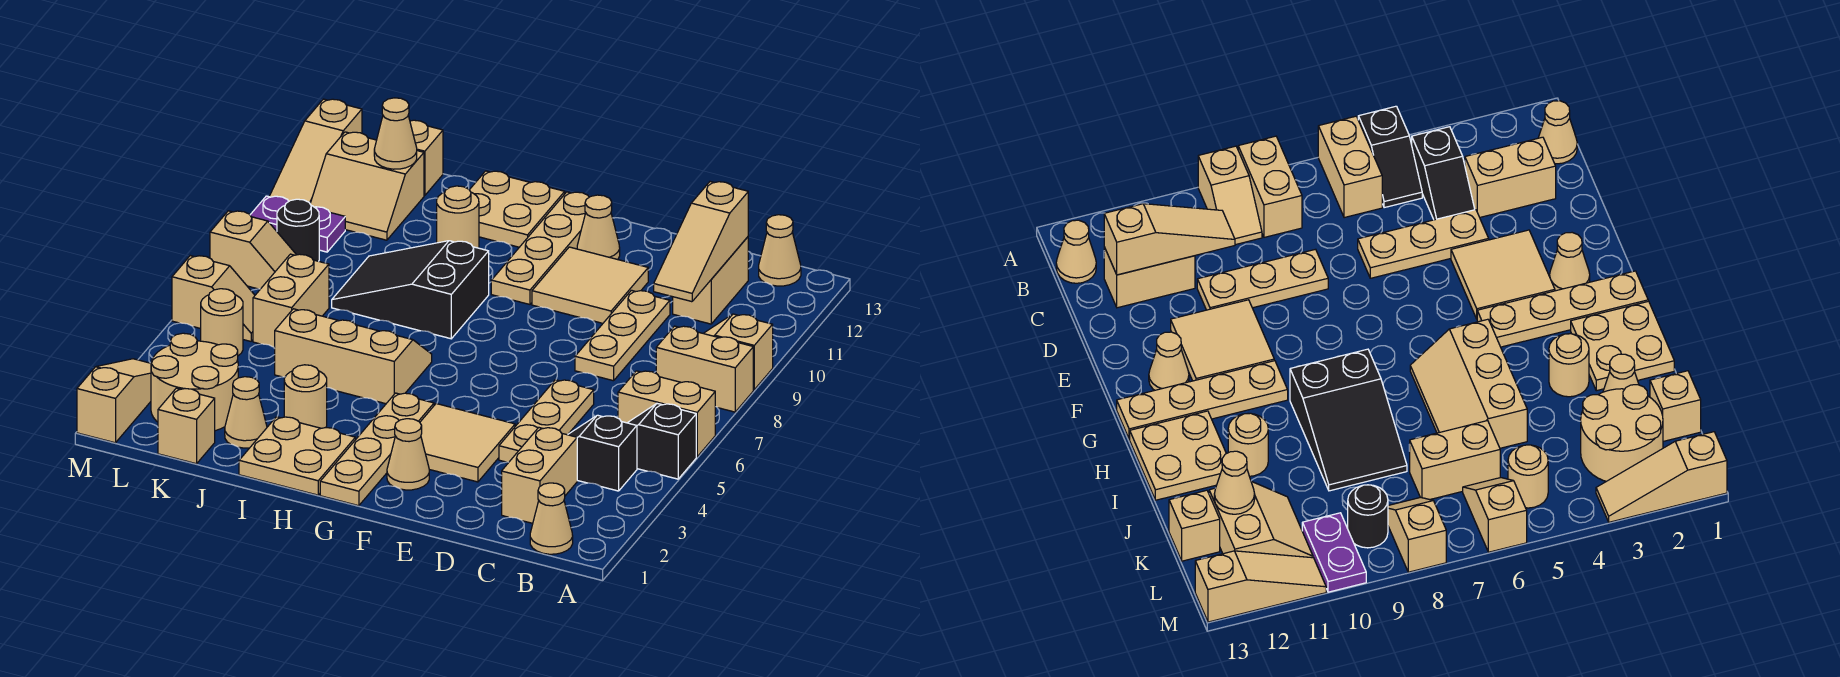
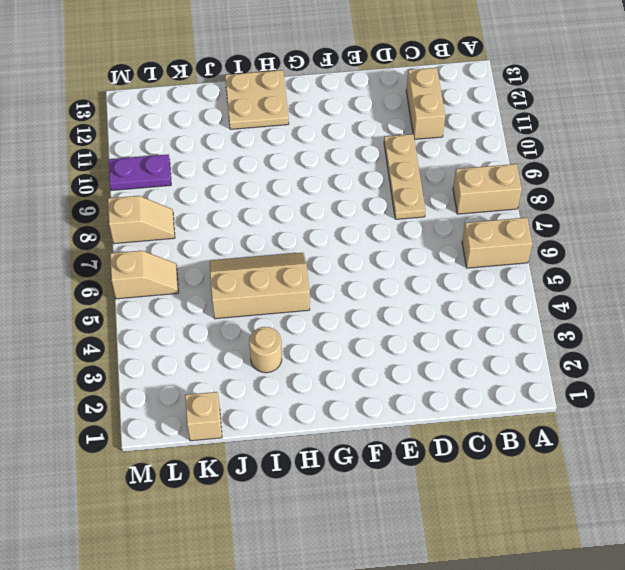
none -> black slope A5:B5 level 1 top A
none -> tan slope A9:B9 level 1 top A
none -> tan cone B1 level 1
none -> black slope B4:C4 level 1 top B

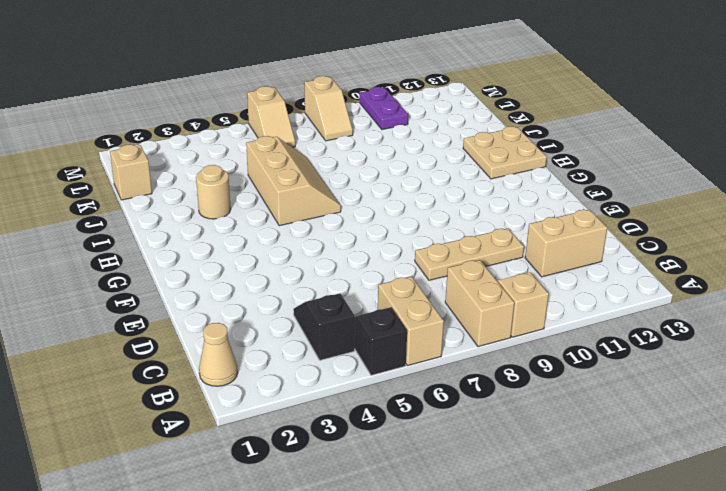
none -> tan cone B13 level 1
none -> tan brick C2:C3 level 1
none -> tan plate D4:D6 level 1
none -> tan tile E3:F4 level 1

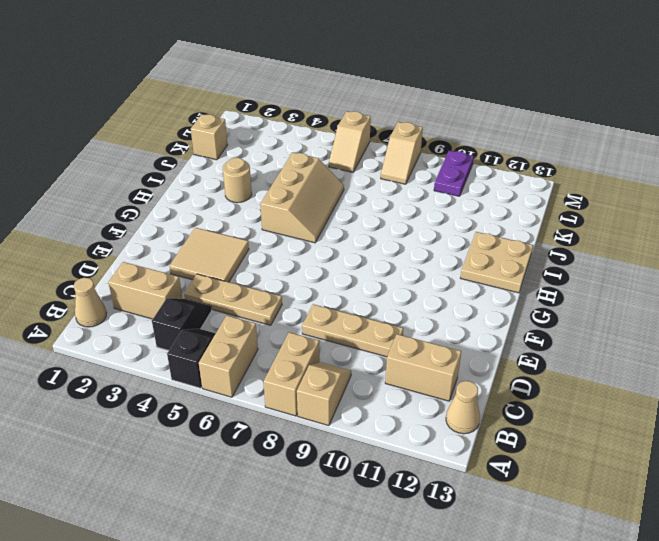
none -> tan tile E10:F11 level 1
none -> tan cone F2 level 1
none -> tan cone F12 level 1
none -> tan plate G1:G4 level 1

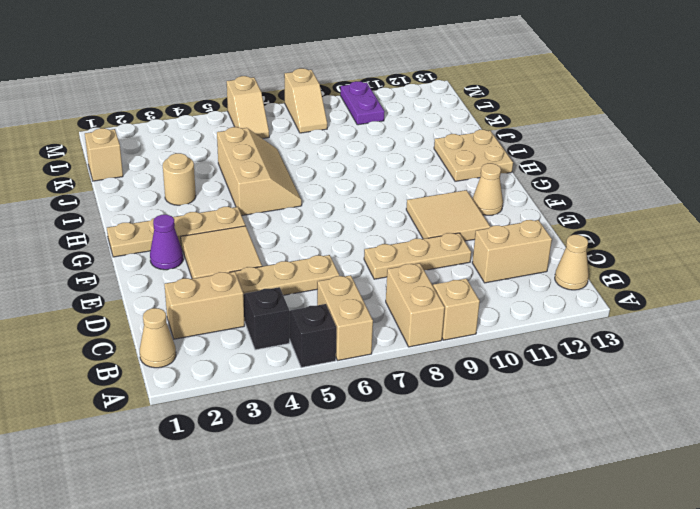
purple cone F2 level 1 -> tan cone F2 level 1
none -> tan plate G10:G13 level 1
none -> tan plate H1:I2 level 1
none -> black slope H8:J9 level 1 top H
none -> tan round brick I11 level 1

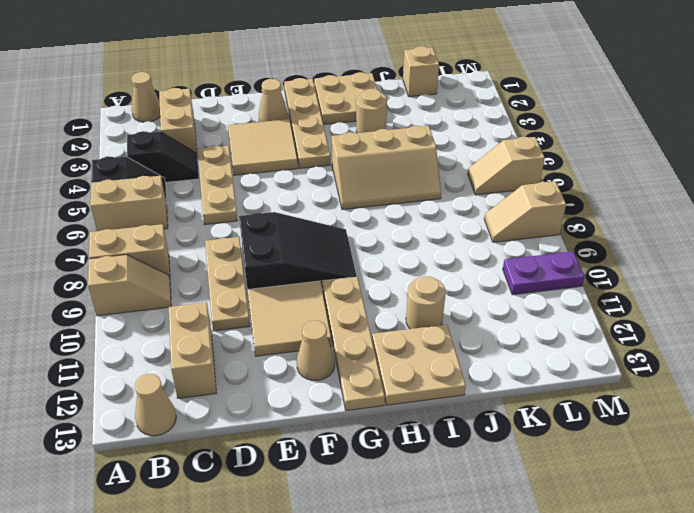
black slope E8:G9 level 1 top E -> black slope H8:J9 level 1 top H
none -> tan cone J2 level 1
none -> tan round brick K2:L3 level 1
none -> tan brick K6:K7 level 1
none -> tan slope K11:L12 level 1 top 12

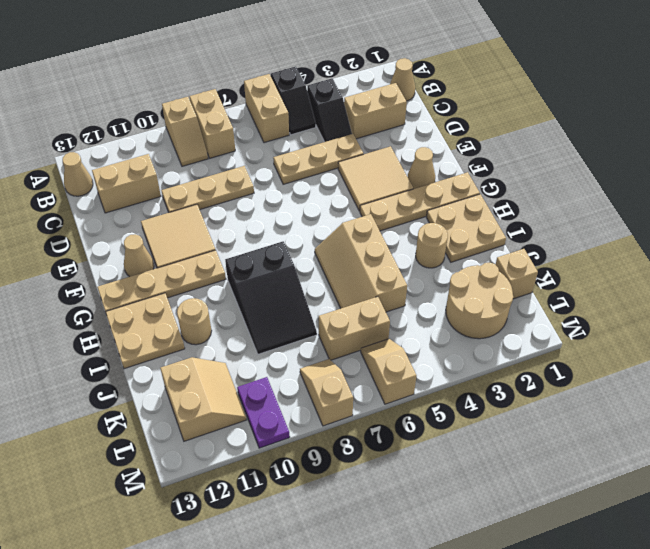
none -> tan cone J2 level 1
none -> tan brick K13 level 1
none -> tan round brick L5 level 1
none -> black round brick L9 level 1

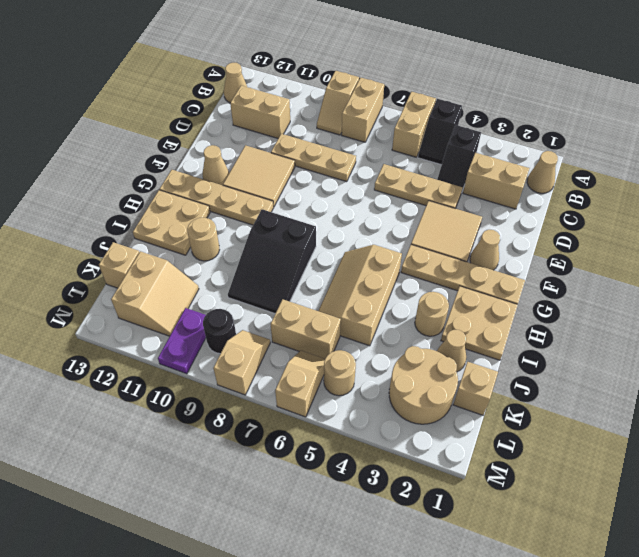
none -> tan slope M1:M3 level 1 top 1
none -> tan slope M11:M13 level 1 top 13
none -> tan slope C10:C12 level 2 top 12
none -> tan cone K12 level 2

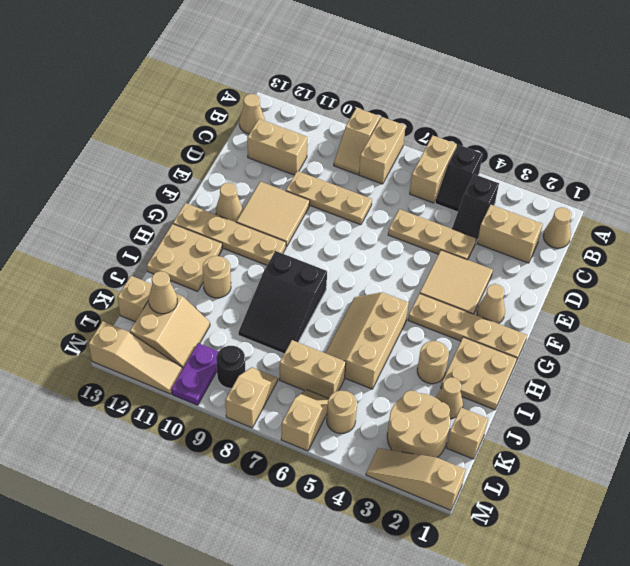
none -> tan slope C10:C12 level 2 top 12

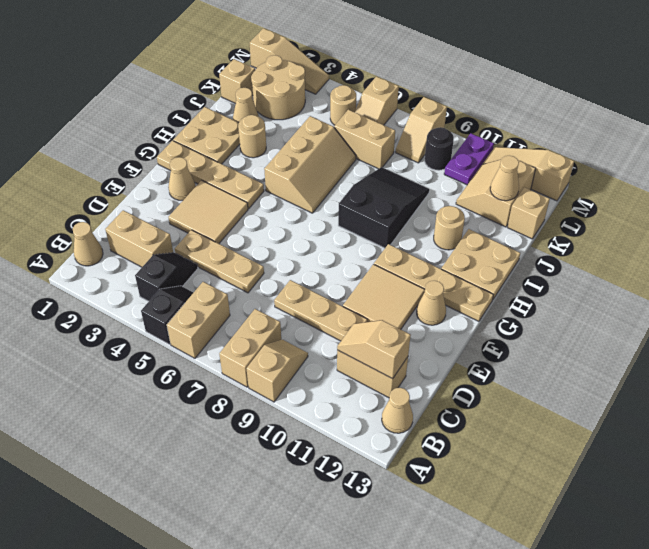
tan slope C11:C12 level 2 top 12 -> tan slope C10:C12 level 2 top 12

